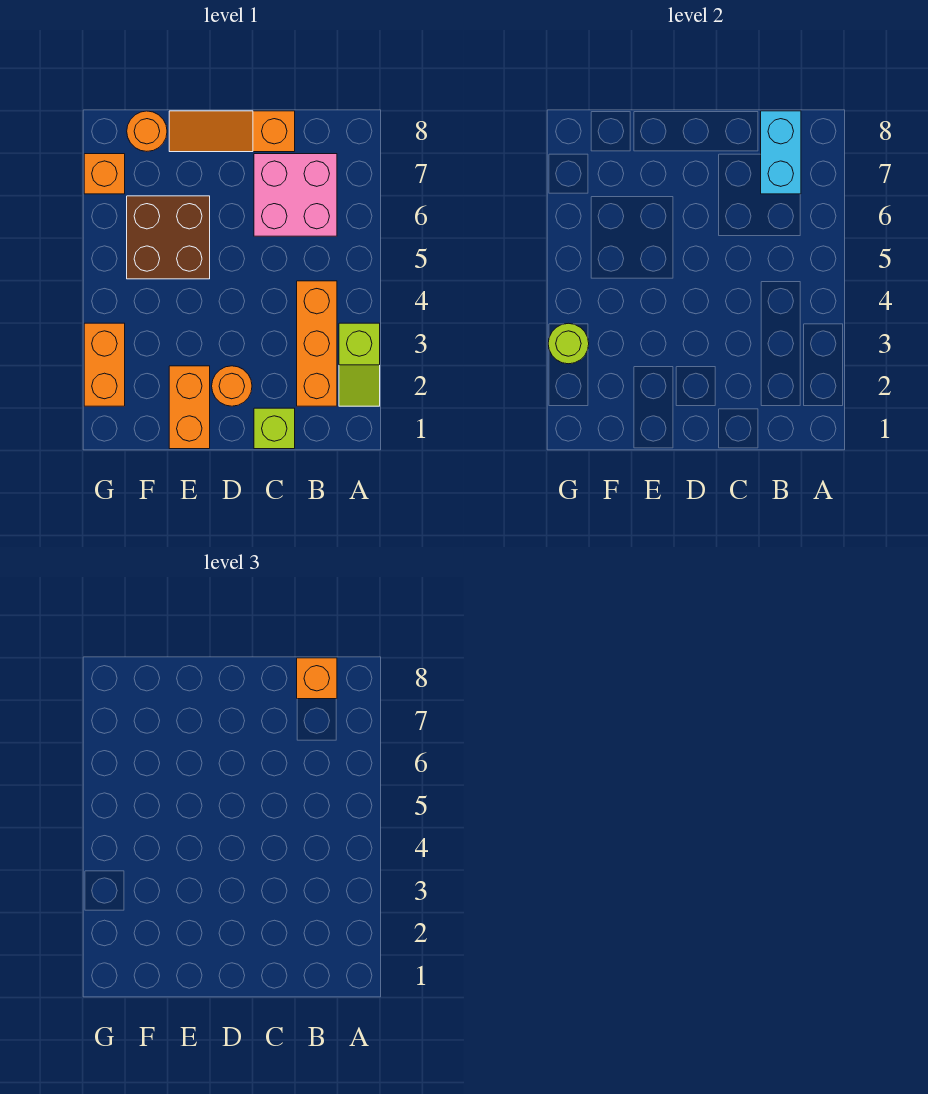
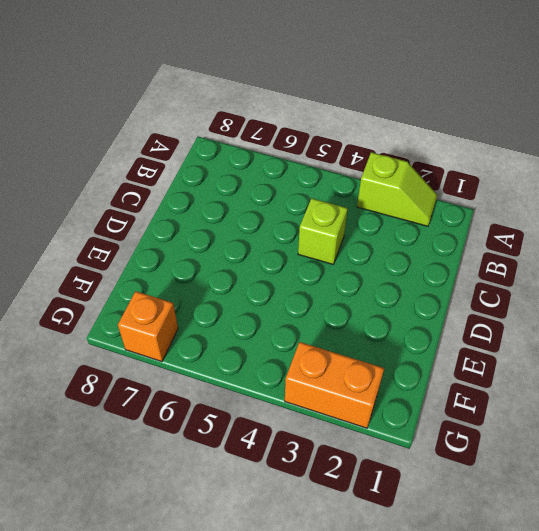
lime brick C4 level 1 -> lime brick C1 level 1
none -> orange brick B2:B4 level 1
none -> pink brick B6:C7 level 1
none -> orange slope C8:E8 level 1 top C

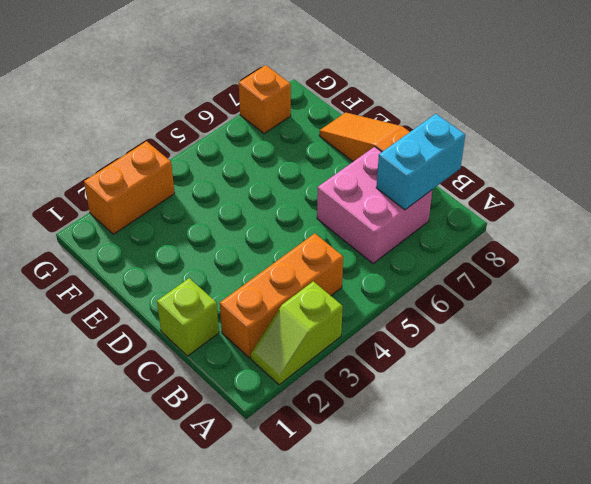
none -> orange round brick D2 level 1
none -> orange brick E1:E2 level 1
none -> brown brick E5:F6 level 1

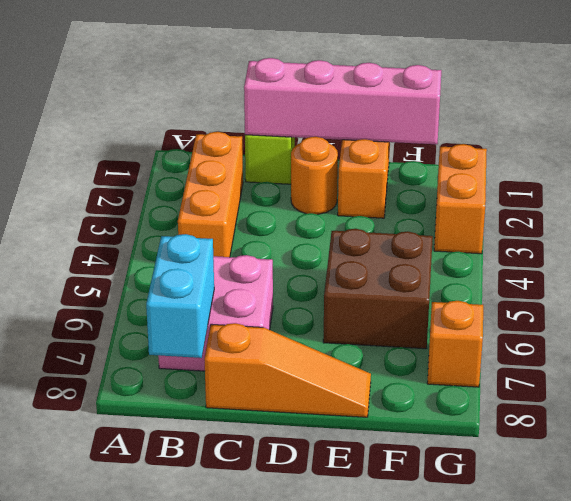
pink brick C1:F1 level 2 -> none
none -> lime slope A2:A3 level 1 top 3
none -> orange round brick F8 level 1
none -> lime round brick G3 level 2

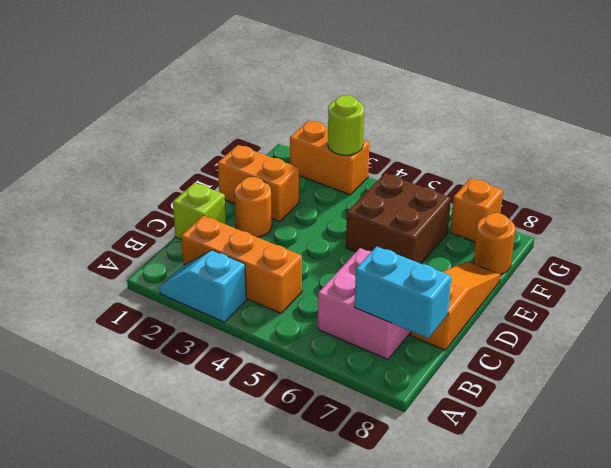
cyan slope A2:A3 level 1 top 3 -> lime slope A2:A3 level 1 top 3
none -> orange brick B8 level 3

